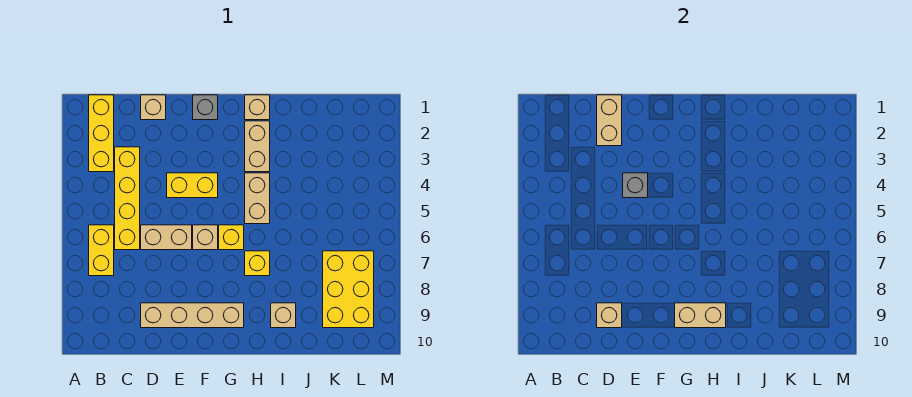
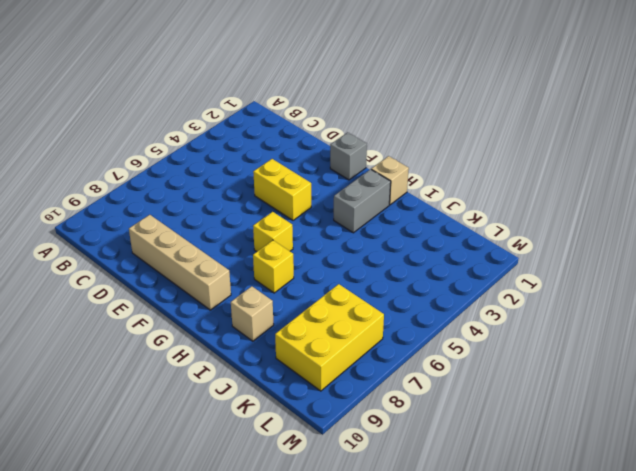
grey brick H2:H3 level 1 -> tan brick H2:H3 level 1
none -> yellow brick B1:B3 level 1
none -> yellow brick B6:B7 level 1
none -> yellow brick C3:C6 level 1

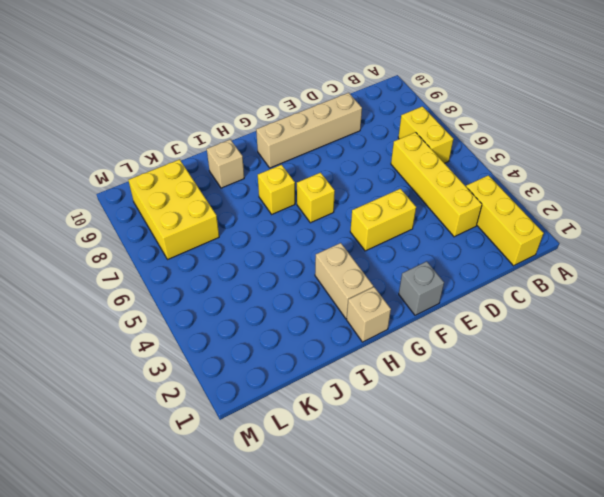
none -> tan brick D1 level 1
none -> tan brick D6:E6 level 1
none -> tan brick F6 level 1

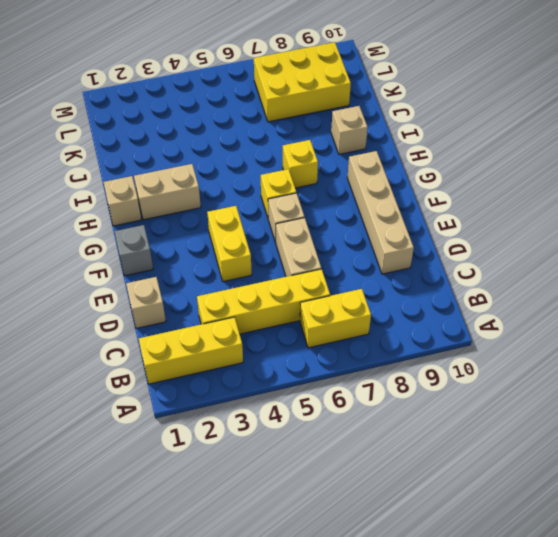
none -> tan brick H4:H5 level 1
none -> tan brick D1:D2 level 2
none -> tan brick D9 level 2

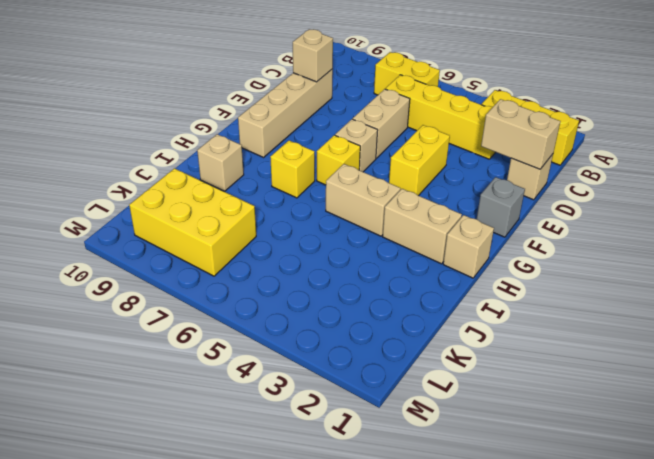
none -> grey brick E4 level 2
none -> tan brick G9:H9 level 2

